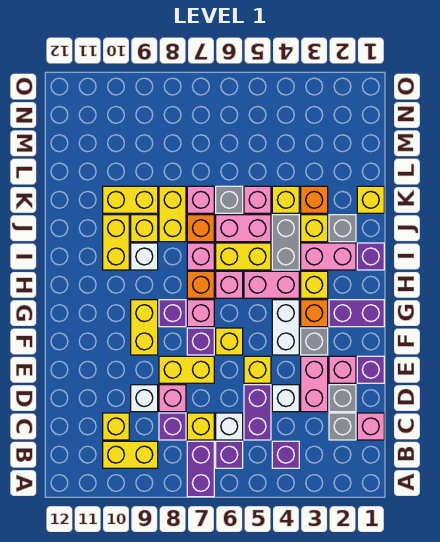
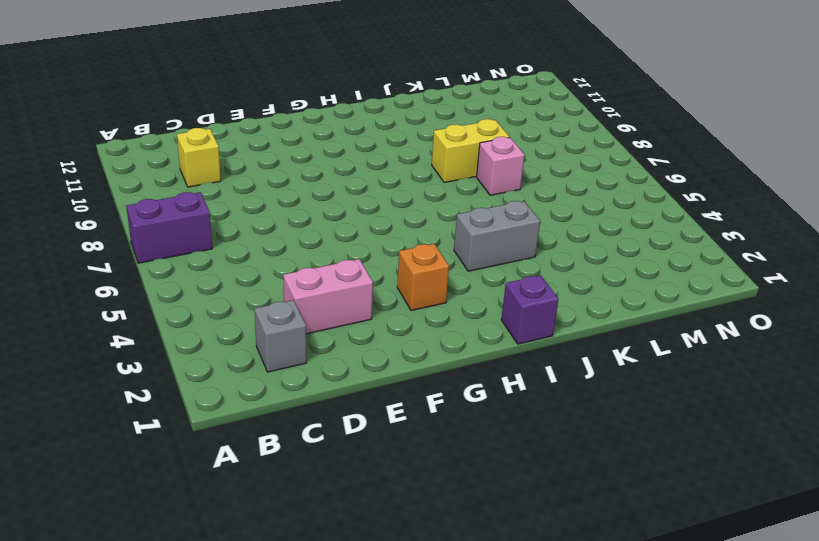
none -> purple brick B4 level 1
none -> purple brick B6 level 1
none -> yellow brick B9:B10 level 1
none -> pink brick C1 level 1

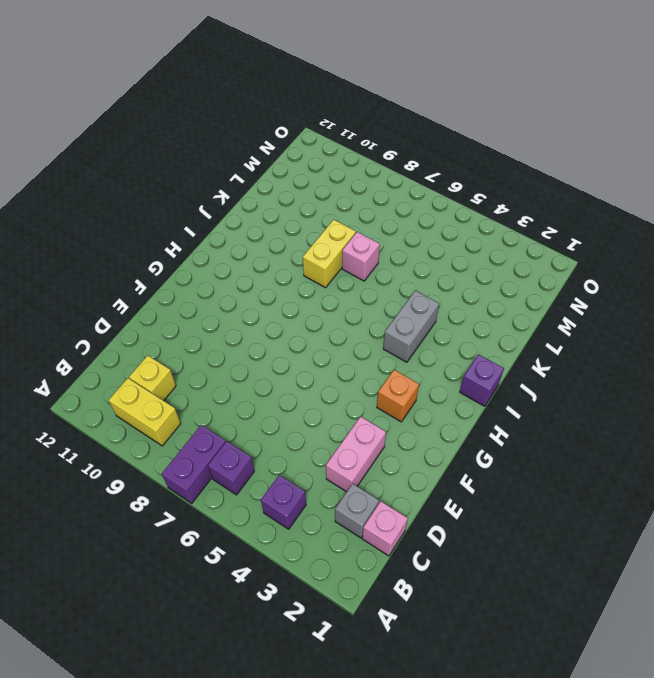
none -> purple brick C5:D5 level 1
none -> white brick C6 level 1
none -> yellow brick C7 level 1
none -> purple brick C8 level 1

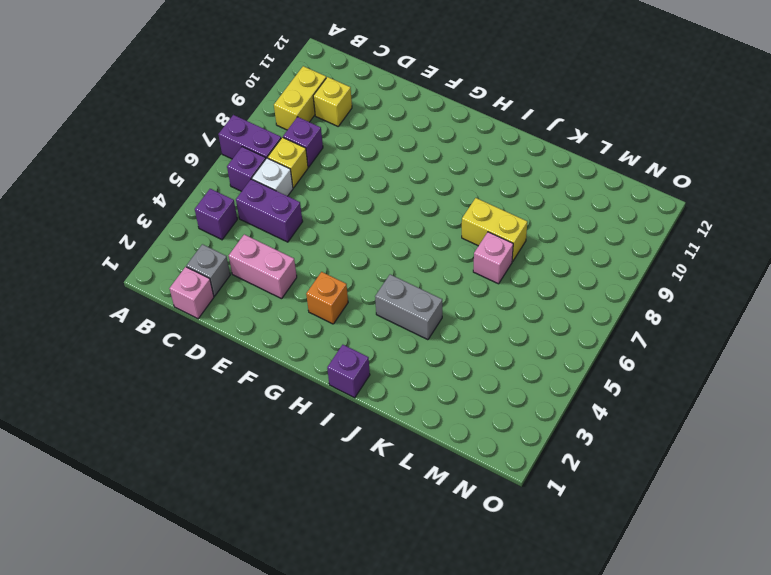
none -> grey brick D2 level 1
none -> white brick D4 level 1
none -> pink brick D8 level 1
none -> white brick D9 level 1

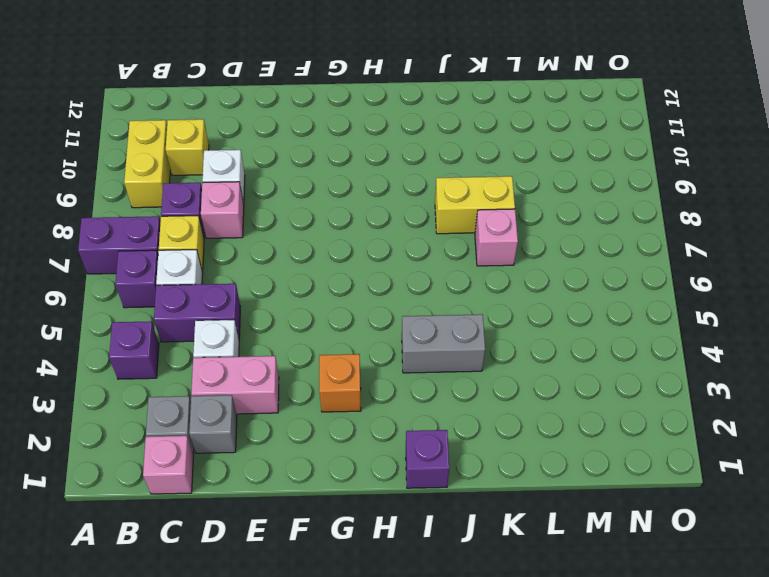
none -> purple brick E1 level 1
none -> pink brick E2 level 1
none -> yellow brick E5 level 1
none -> yellow brick E7:E8 level 1

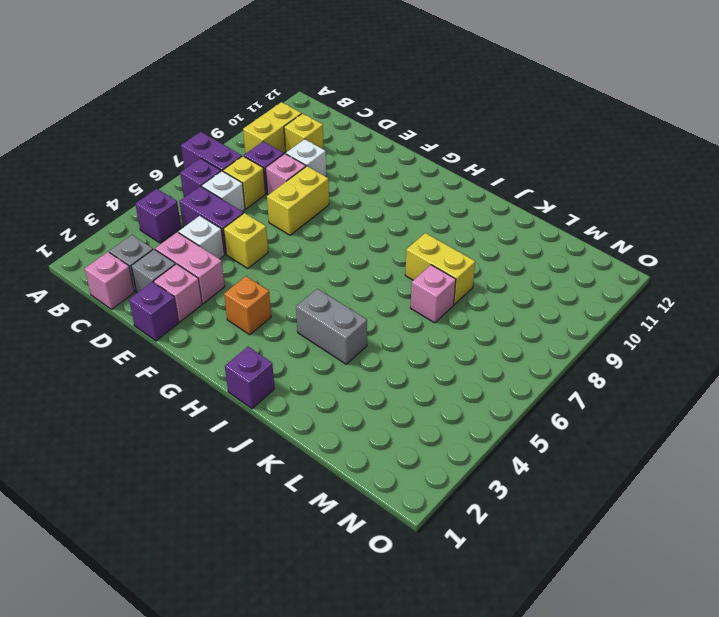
none -> grey brick F3 level 1
none -> white brick F4:G4 level 1
none -> yellow brick F6 level 1
none -> purple brick F7 level 1

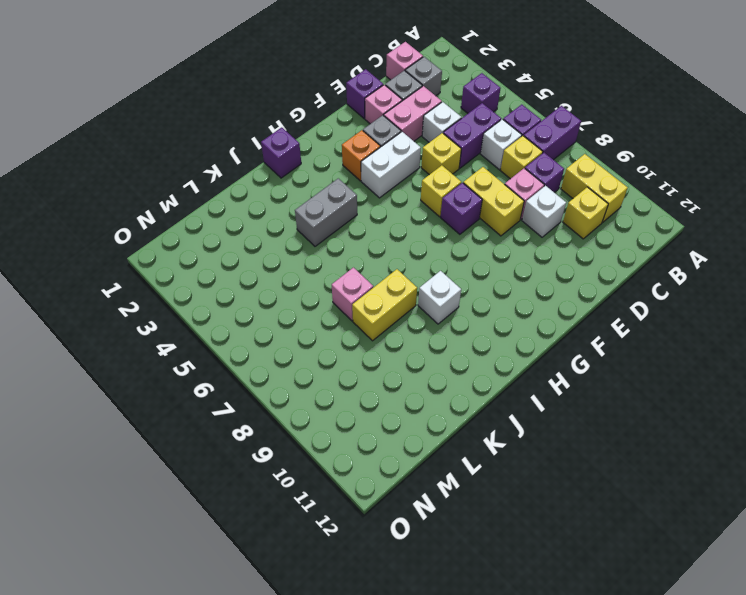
none -> yellow brick F9:G9 level 1
none -> purple brick G1:G2 level 1
none -> pink brick G7 level 1
none -> purple brick G8 level 1

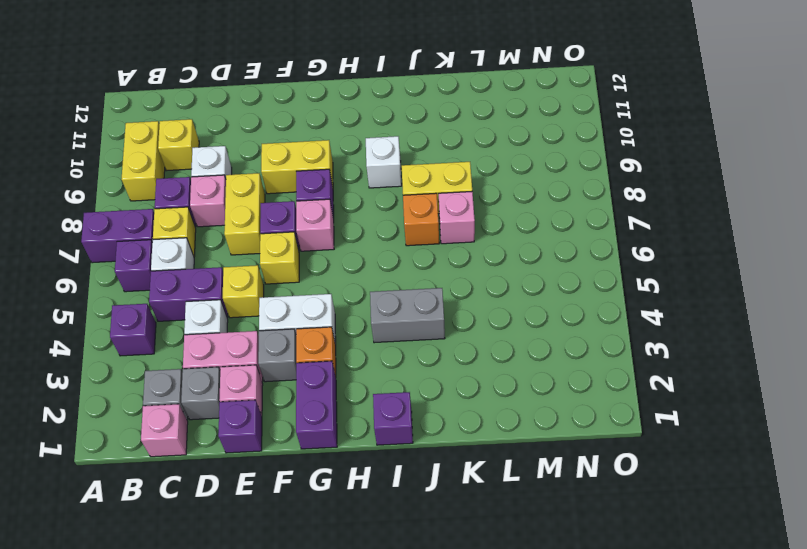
none -> yellow brick H3 level 1
none -> pink brick H4:H5 level 1
none -> pink brick H6 level 1
none -> orange brick H7 level 1

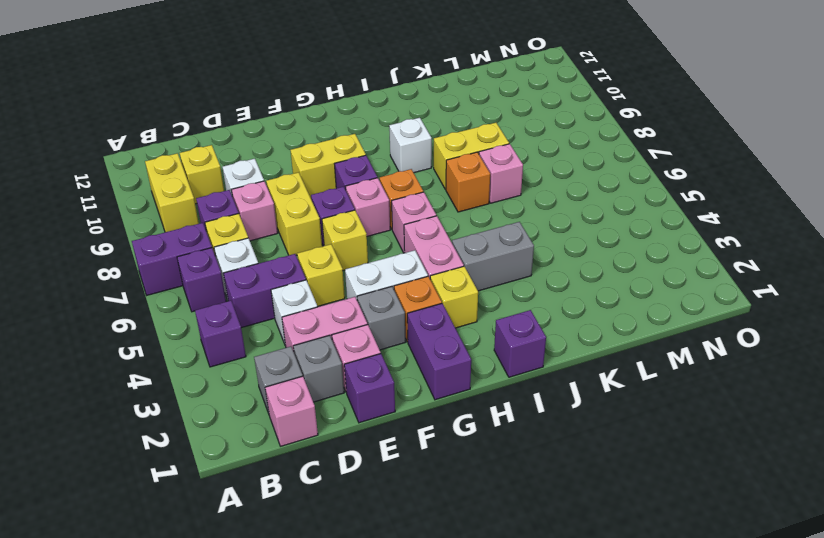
none -> pink brick I2:I3 level 1
none -> yellow brick I5:I6 level 1
none -> pink brick I7 level 1
none -> yellow brick I10:J10 level 1

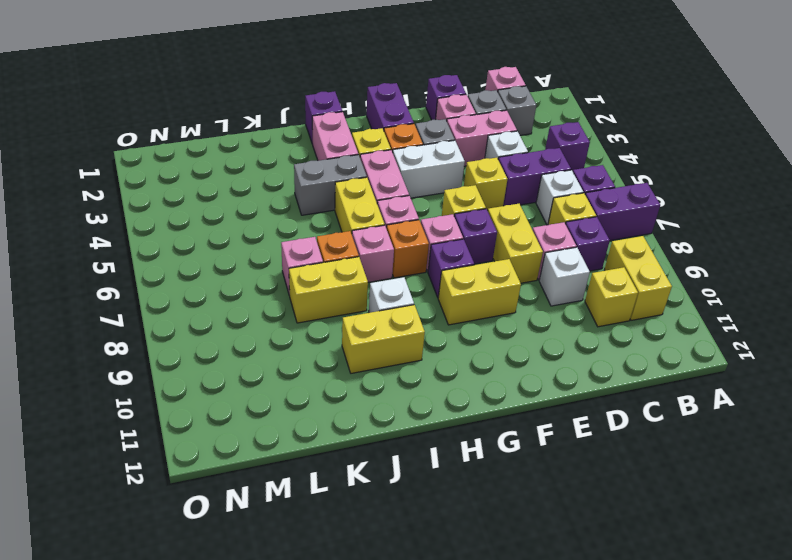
none -> grey brick J2 level 1
none -> yellow brick J3 level 1
none -> pink brick J5:J6 level 1
none -> yellow brick J9 level 1

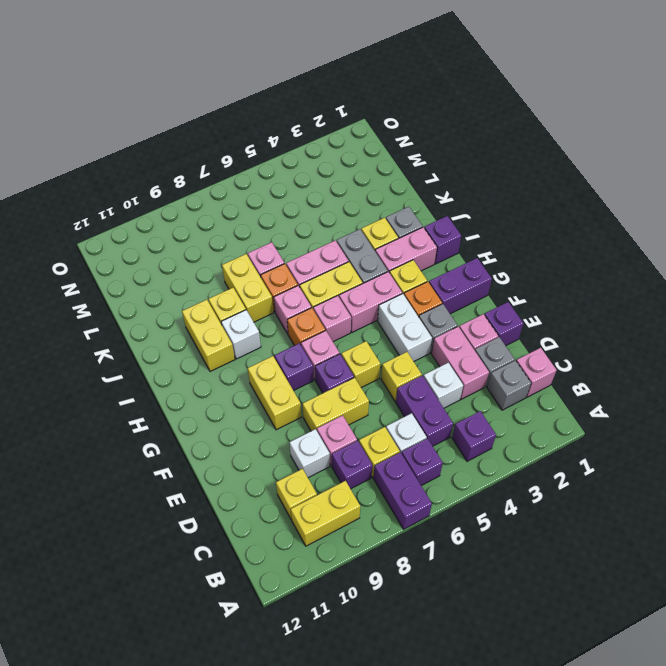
none -> yellow brick K1 level 1
none -> orange brick K3 level 1
none -> yellow brick K4 level 1
none -> pink brick K5 level 1

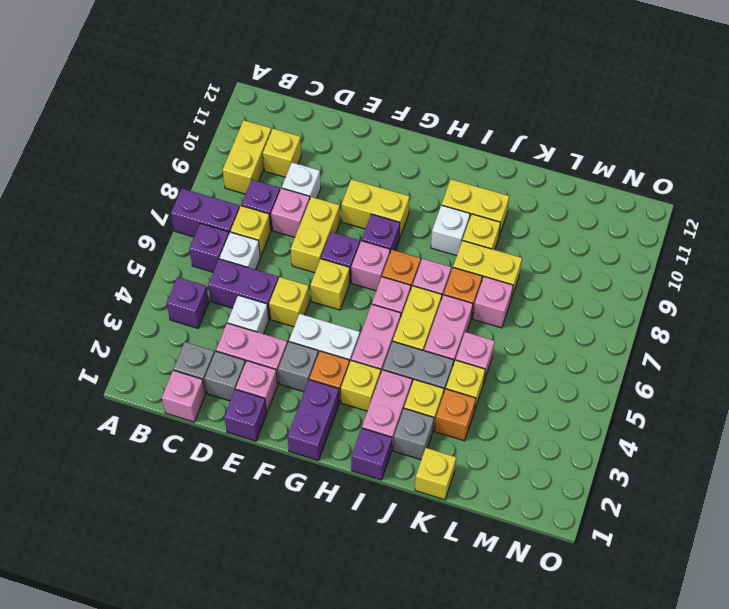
none -> grey brick K6 level 1
none -> yellow brick K9:K10 level 1

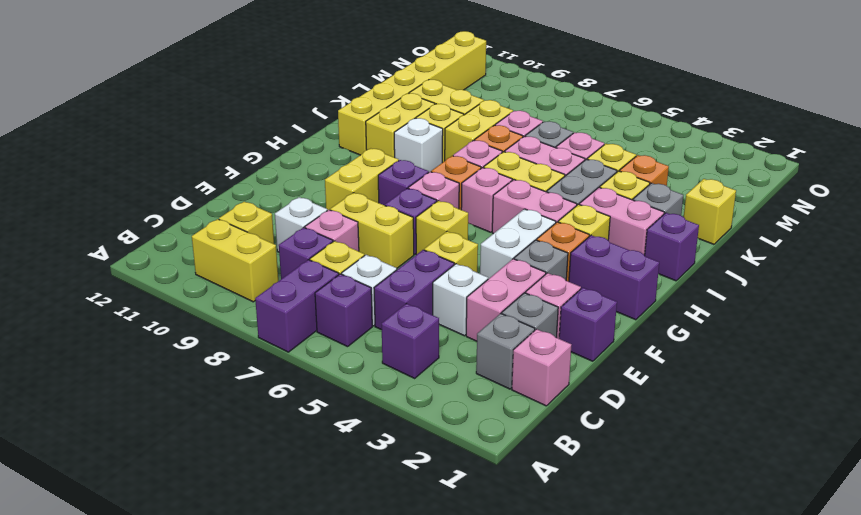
yellow brick I11:N11 level 1 -> none

